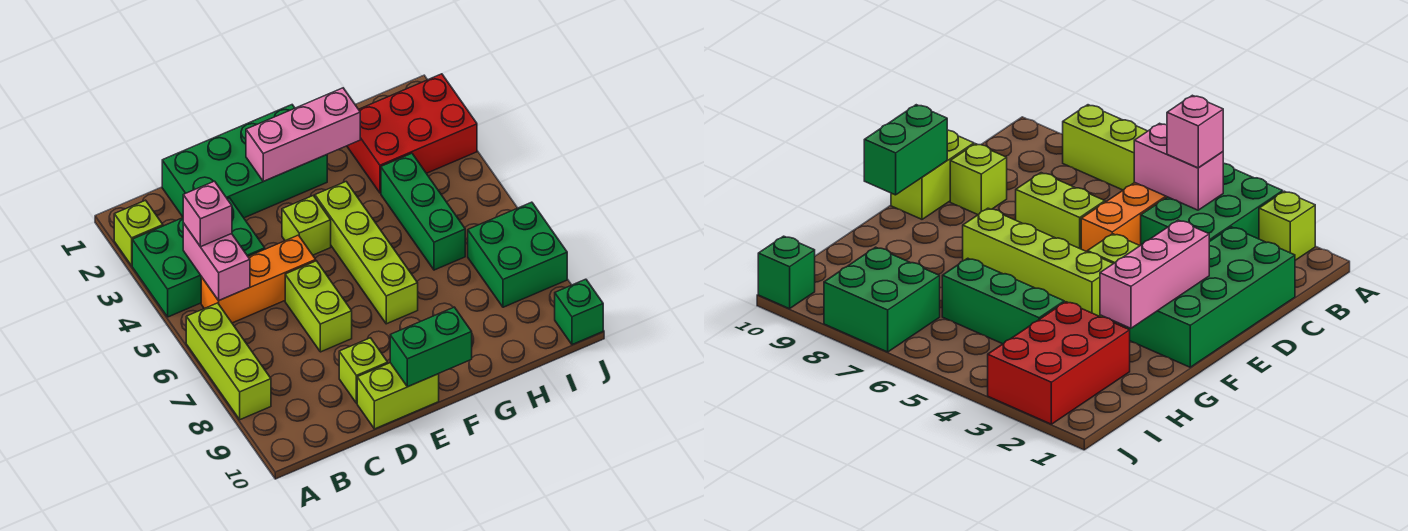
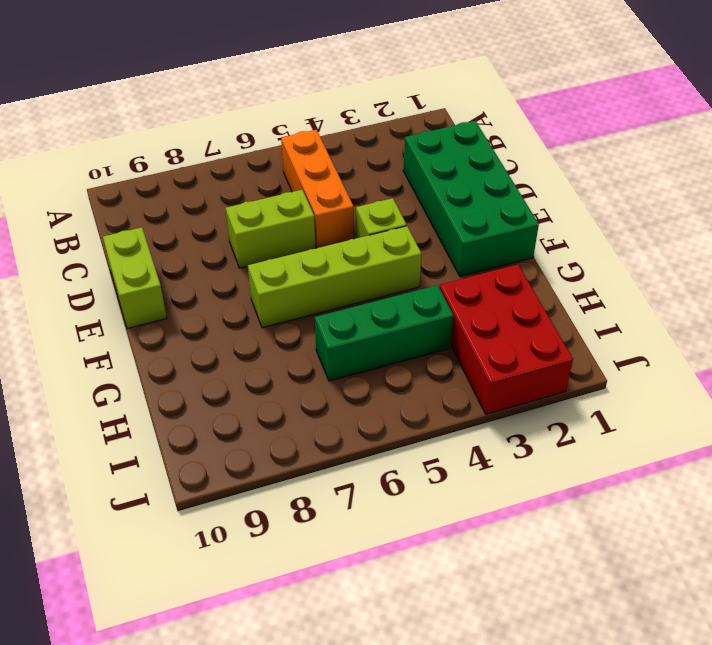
none -> lime brick A2 level 1
none -> green brick A3:C4 level 1
none -> lime brick A6:A8 level 1

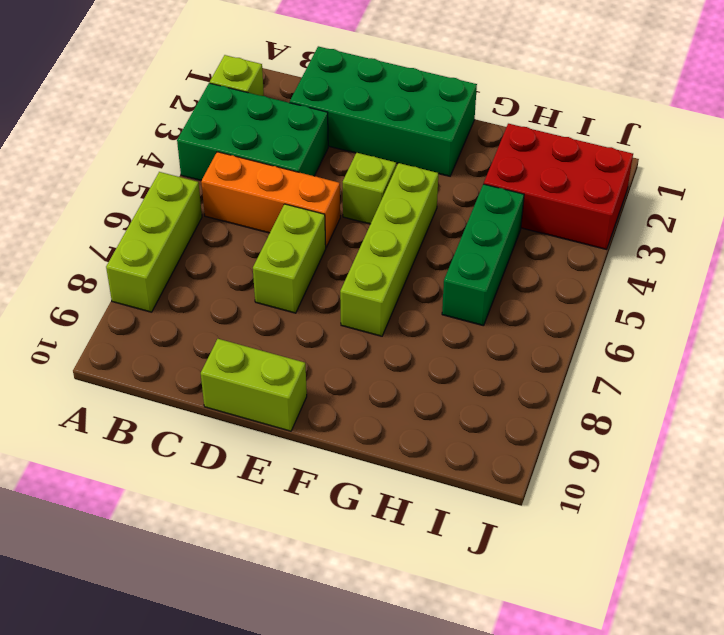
none -> lime brick D9 level 1
none -> green brick I7:J8 level 1
none -> green brick J10 level 1

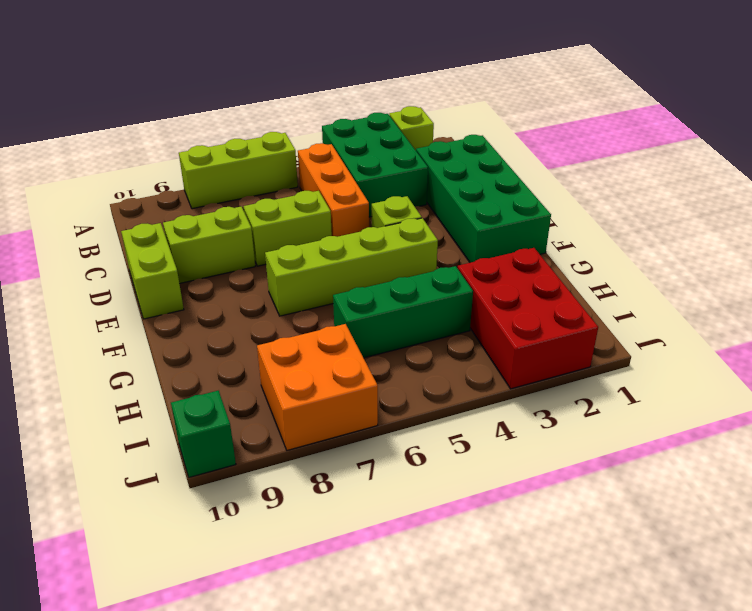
lime brick D8:D9 level 1 -> lime brick D9 level 1
orange brick I7:J8 level 1 -> green brick I7:J8 level 1
none -> pink brick B4:B5 level 2
none -> pink brick E2:G2 level 2
none -> green brick E10:F10 level 2

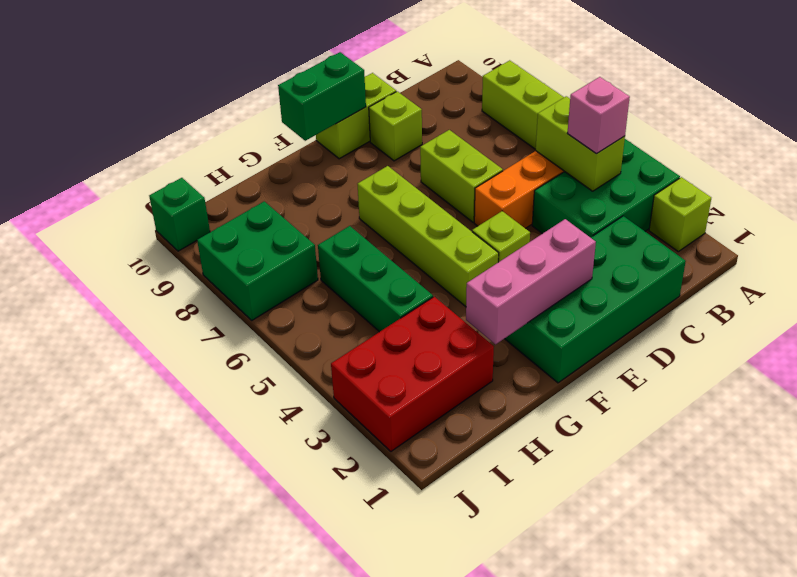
lime brick B4:B5 level 2 -> pink brick B4:B5 level 2

